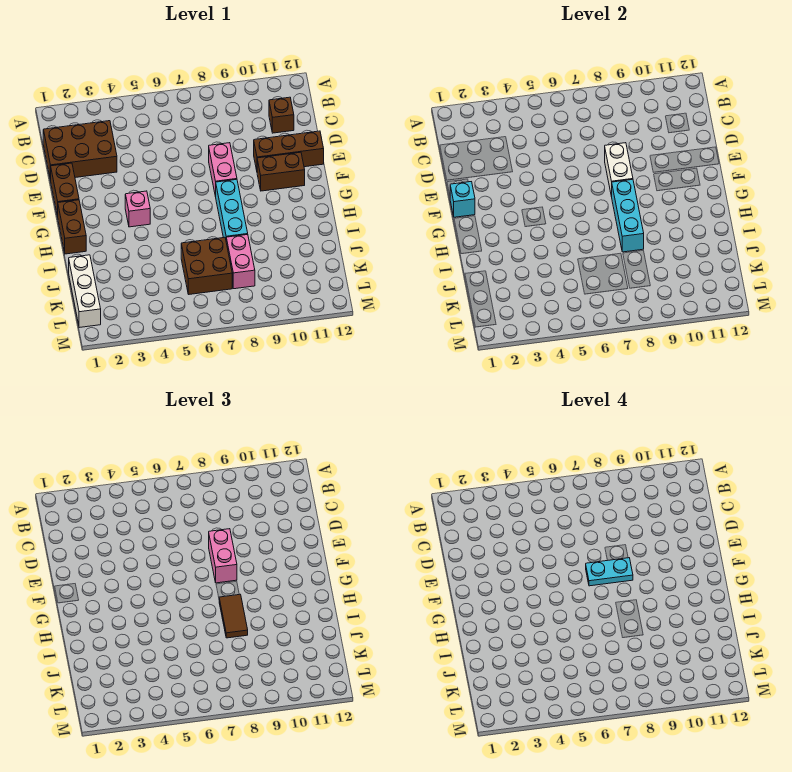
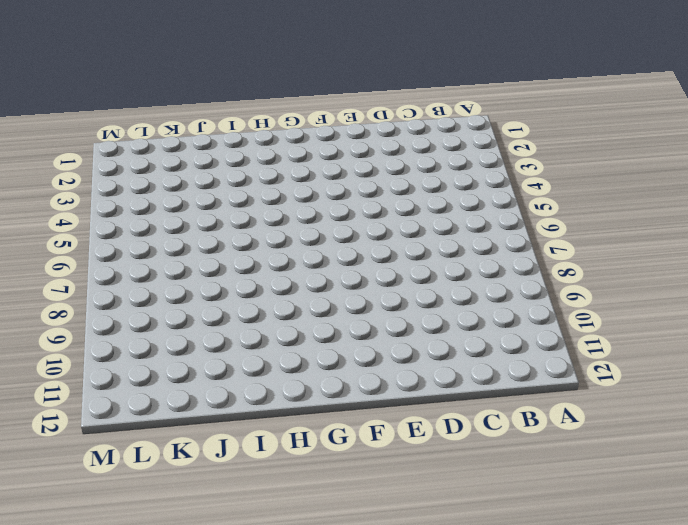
none -> brown brick C1:D3 level 1
none -> brown brick C11 level 1
none -> brown brick E1:F1 level 1

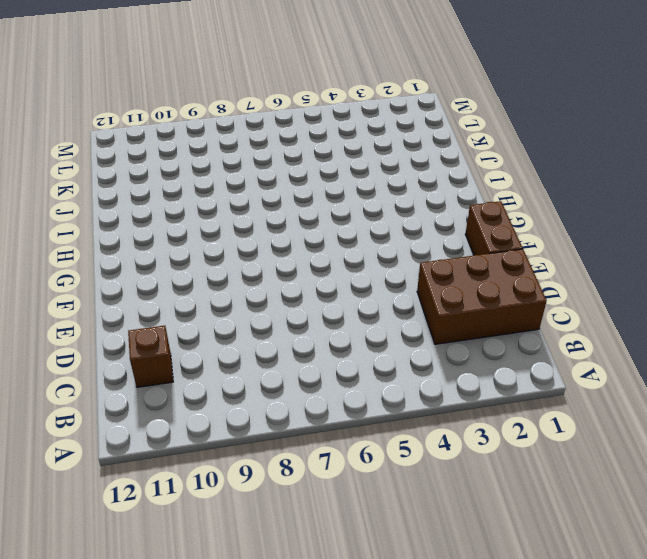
none -> pink brick E8:F8 level 1
none -> brown brick E10:E12 level 1
none -> brown brick F10:F11 level 1

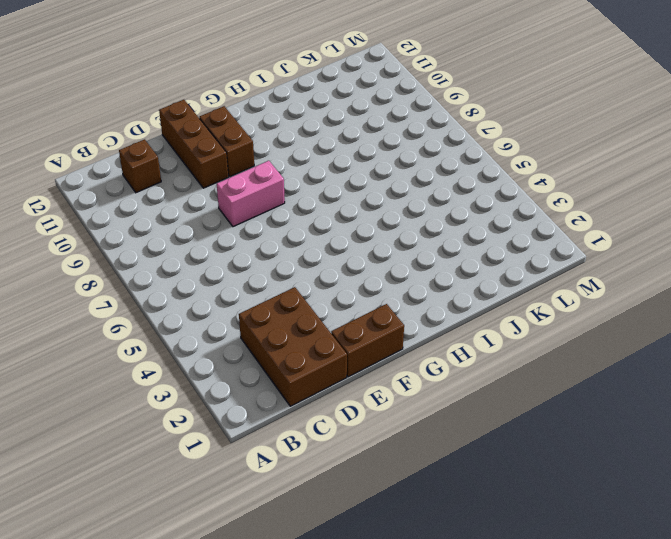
none -> brown brick G1:H1 level 1
none -> pink brick G4 level 1
none -> cyan brick G8:I8 level 1

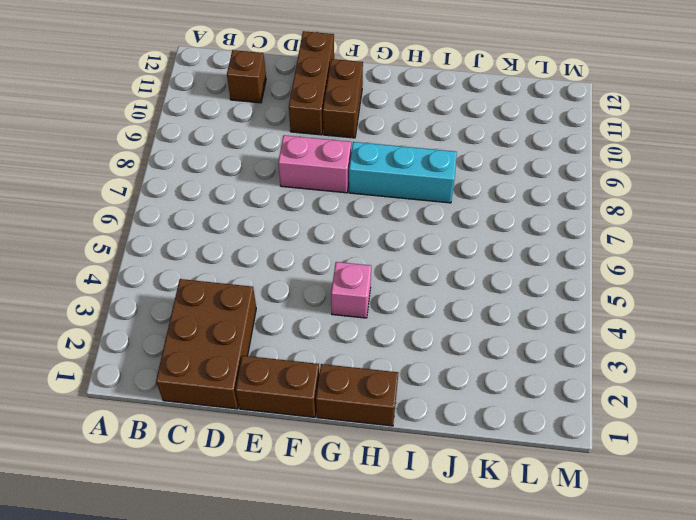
none -> white brick J1:L1 level 1
none -> brown brick J6:K7 level 1
none -> pink brick J8:K8 level 1

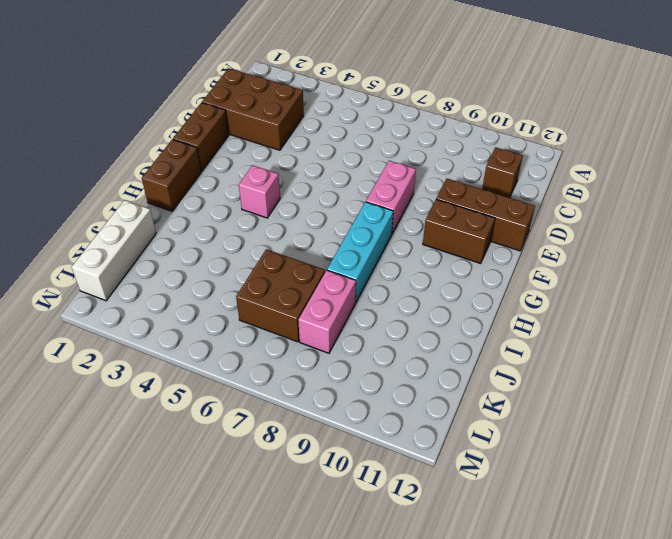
none -> white brick E8:F8 level 2
none -> cyan brick F1 level 2
none -> cyan brick G8:I8 level 2

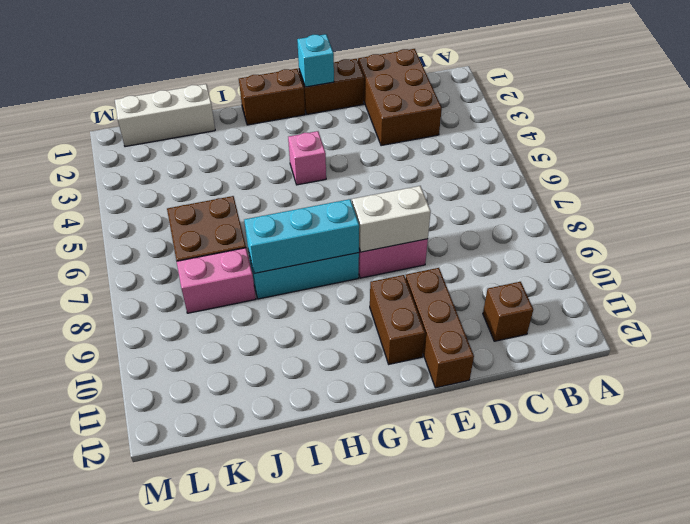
none -> pink brick E8:F8 level 3
none -> brown tile H8:I8 level 3
none -> cyan plate F7:F8 level 4

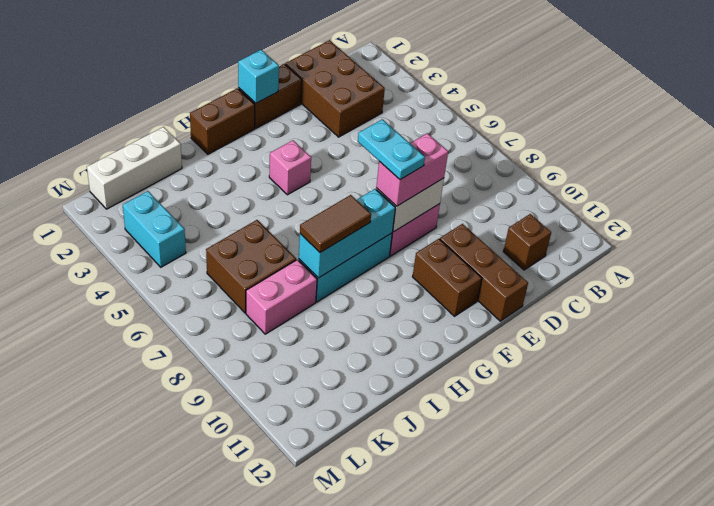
cyan brick L3:L4 level 1 -> none

